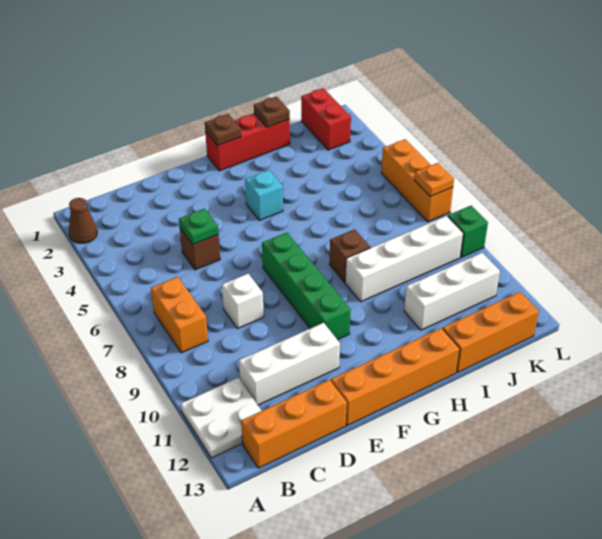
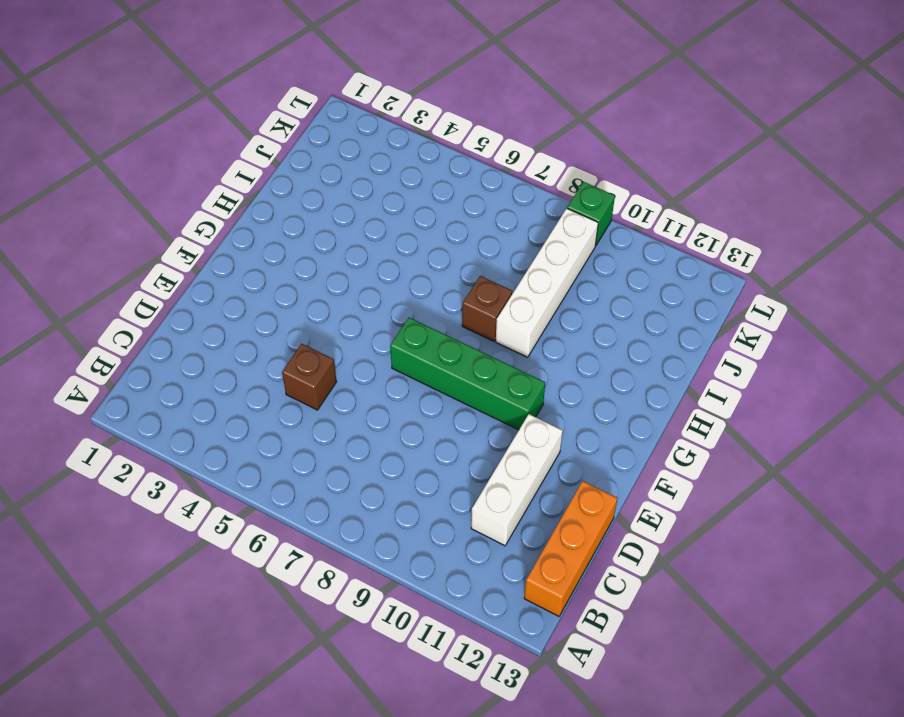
none -> brown cone A2 level 1
none -> white plate A11:B12 level 1
none -> orange brick B7:B8 level 1

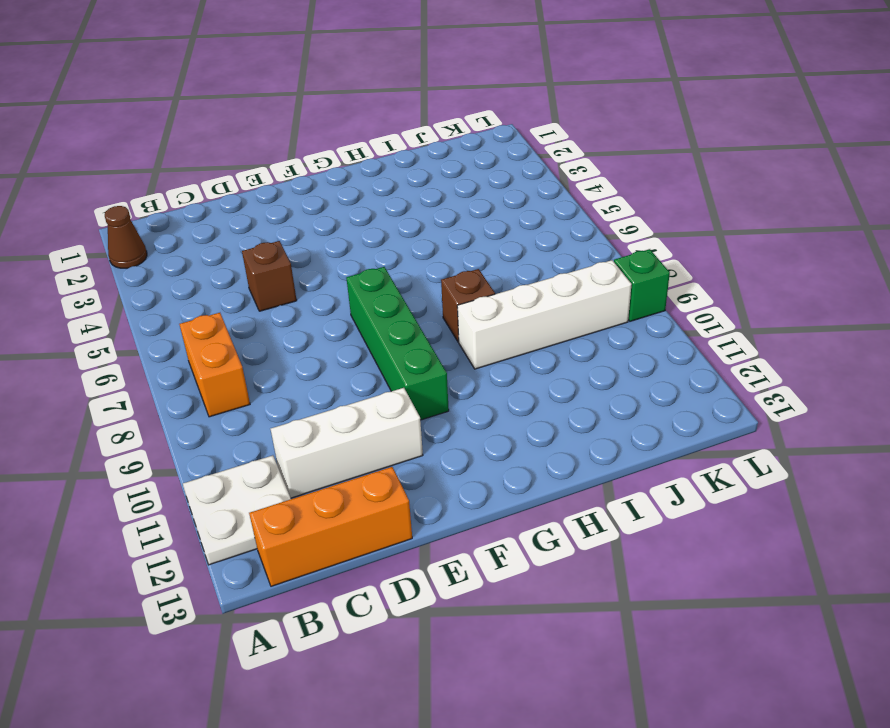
none -> white brick D8 level 1
none -> orange brick E13:H13 level 1
none -> red brick G1:I1 level 1

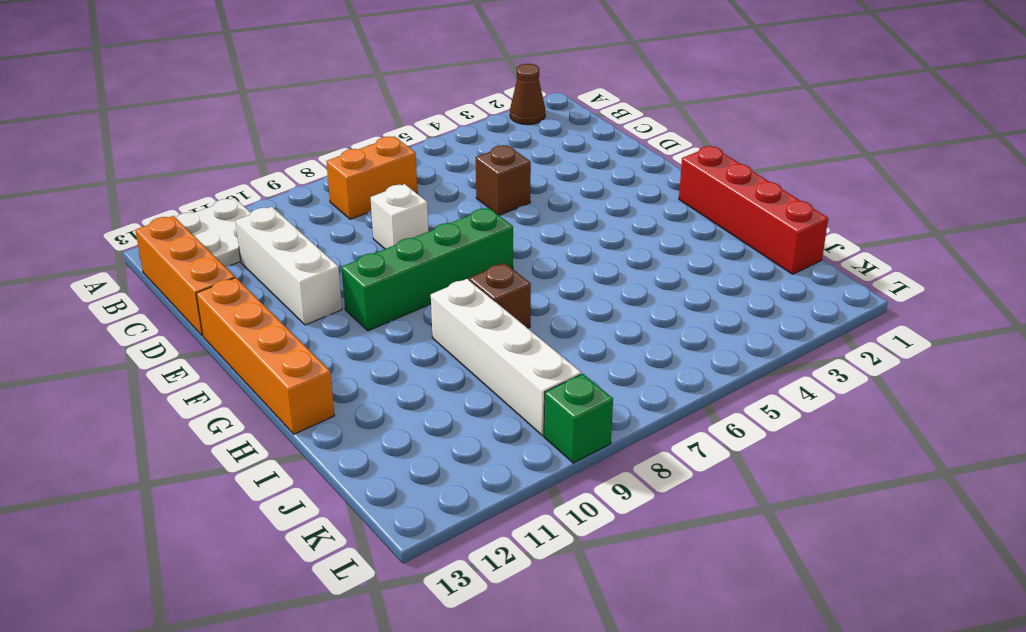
red brick G1:J1 level 1 -> red brick G1:I1 level 1
none -> cyan brick G4 level 1
none -> white brick I11:K11 level 1
none -> orange brick I13:K13 level 1

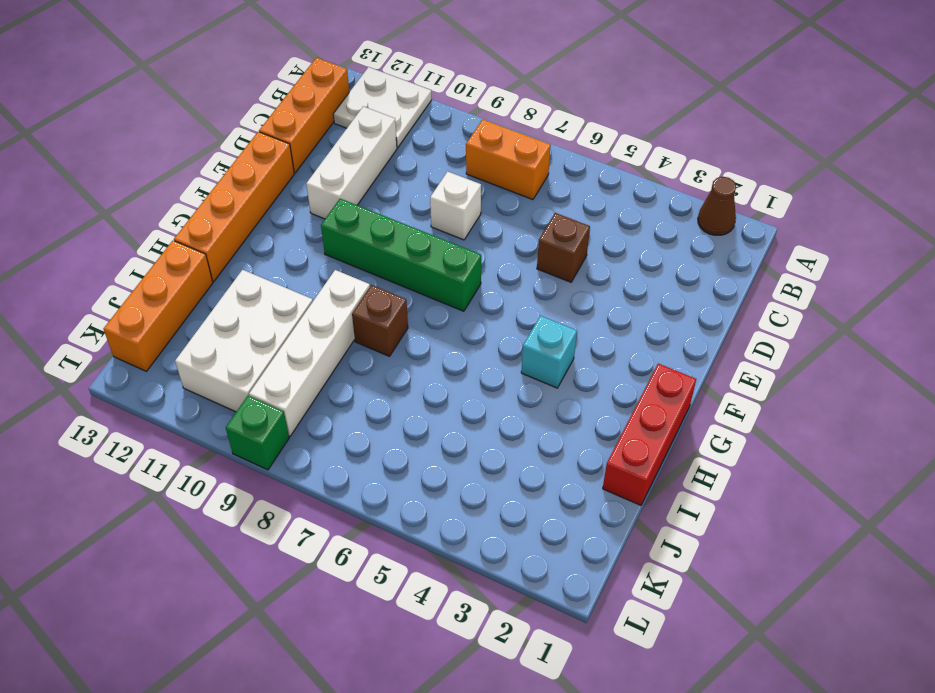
white brick I10:K11 level 1 -> white brick I11:K11 level 1
none -> red brick K1:K2 level 1
none -> orange brick L5:L7 level 1
none -> green plate D5 level 2

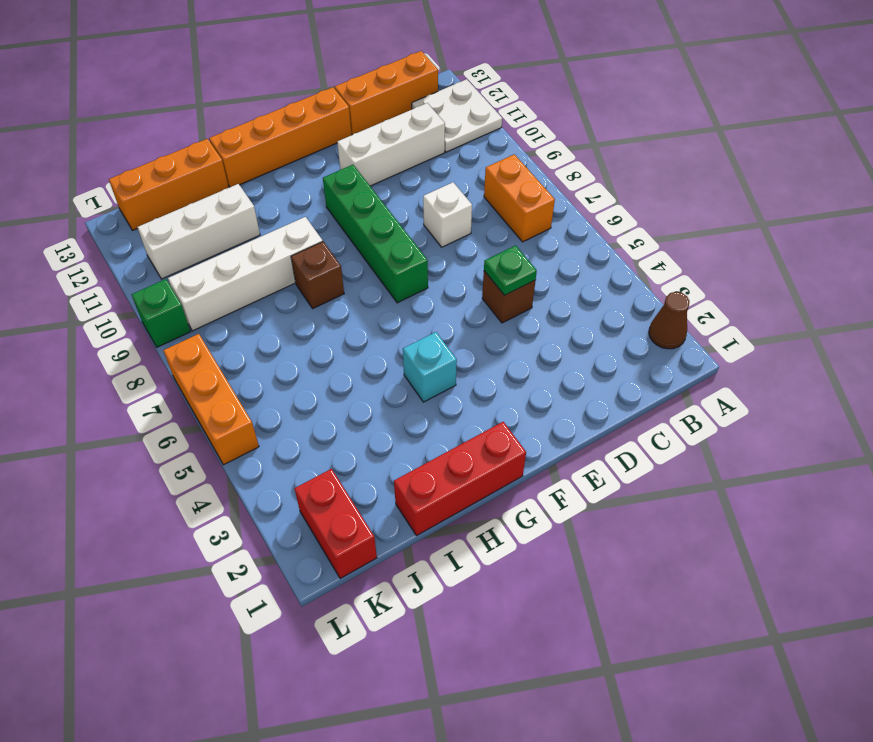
none -> brown plate G1 level 2
none -> brown plate I1 level 2
none -> orange plate L7 level 2

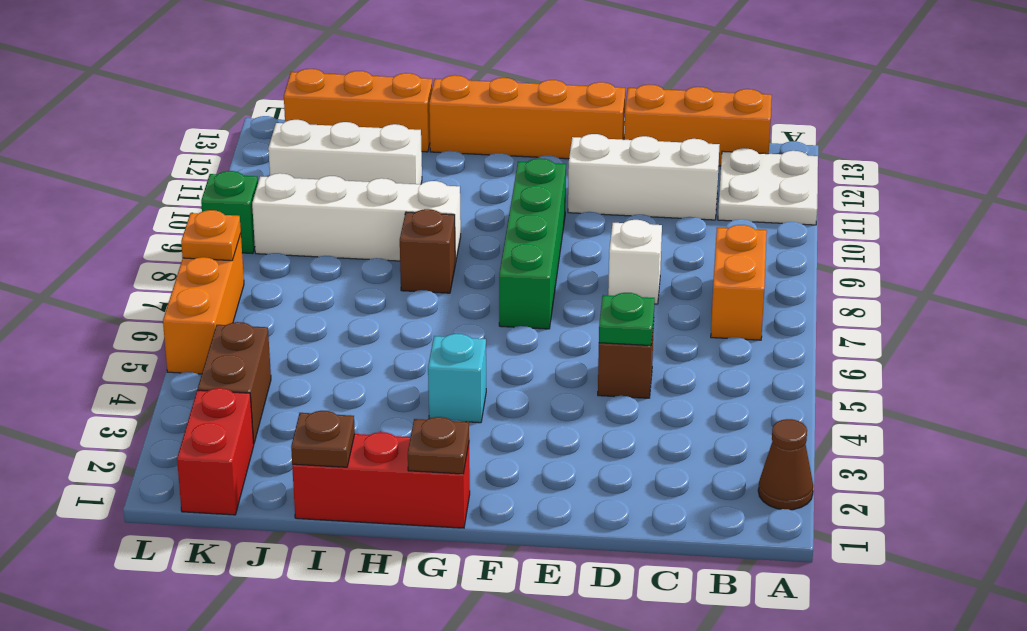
brown brick K3:K4 level 1 -> none

